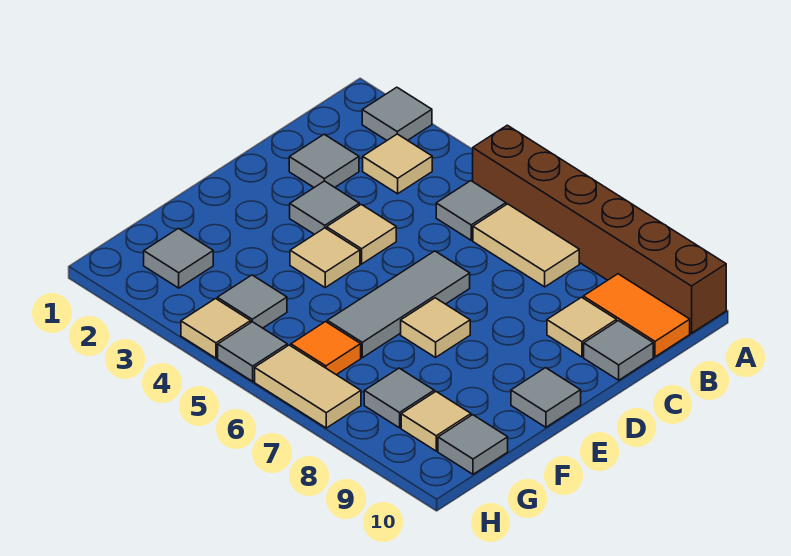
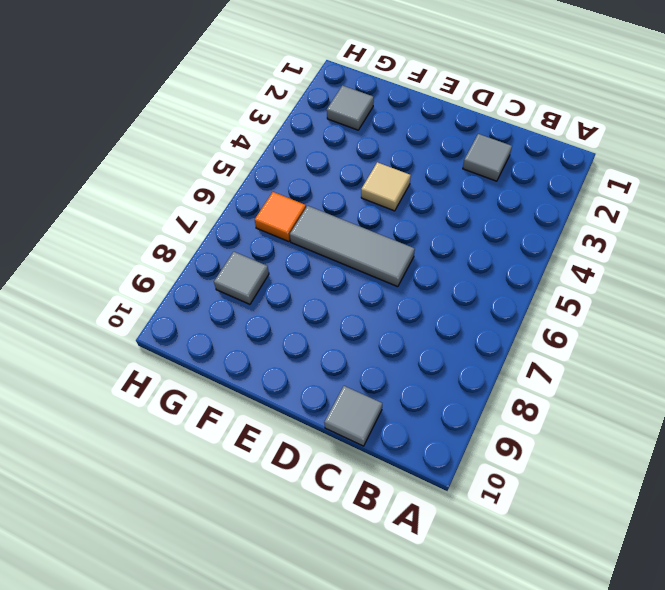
none -> grey tile A2 level 1
none -> brown brick A5:A10 level 1
none -> tan tile B3 level 1

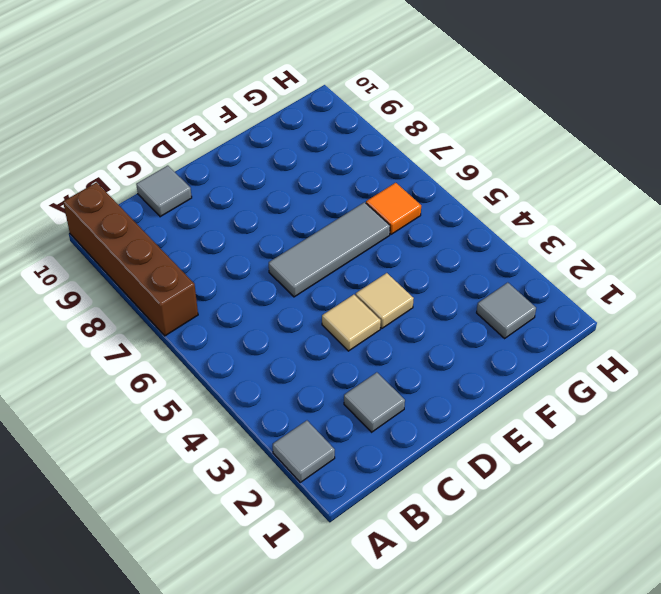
brown brick A7:A10 level 1 -> brown brick A5:A10 level 1
none -> tan tile B3 level 1
none -> grey tile B5 level 1
none -> tan tile B6:B7 level 1

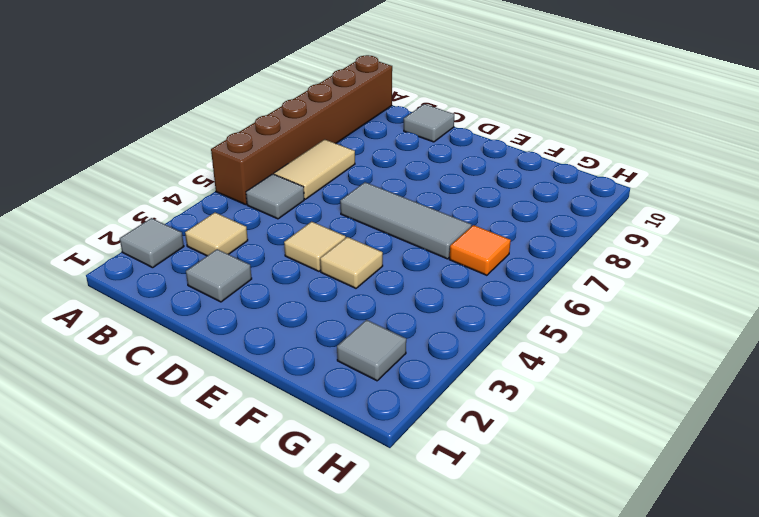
none -> orange tile B9:B10 level 1
none -> tan tile C9 level 1
none -> grey tile D3 level 1

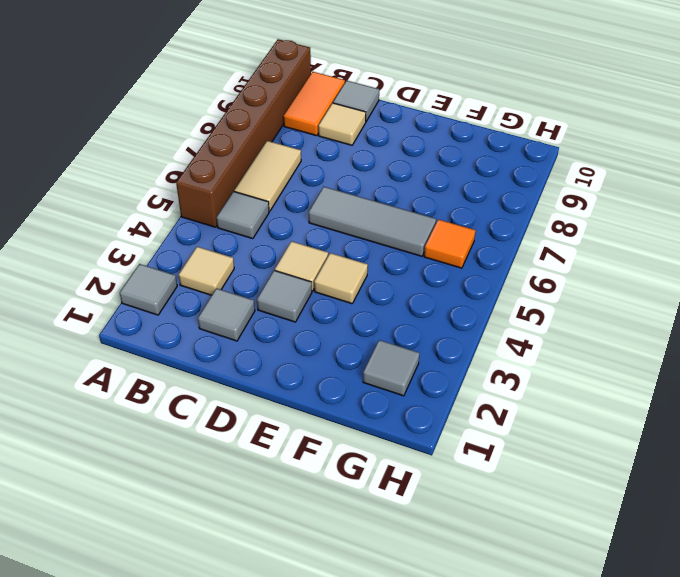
none -> tan tile E7 level 1
none -> grey tile E10 level 1
none -> grey tile G4 level 1

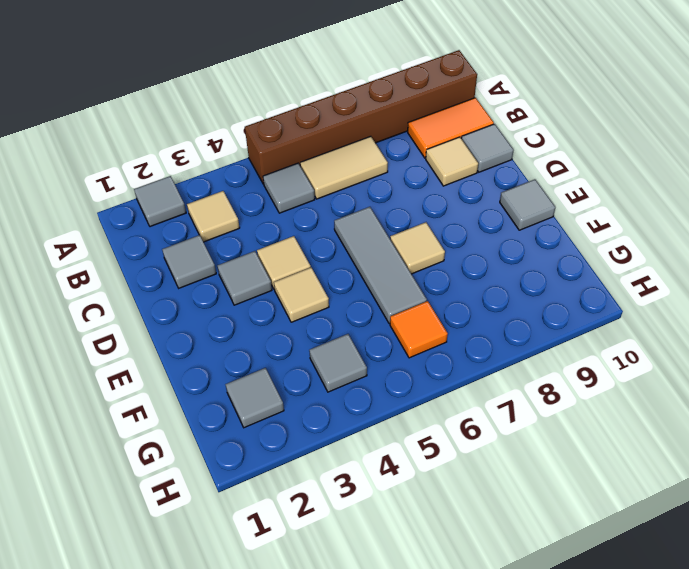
none -> grey tile G8 level 1
none -> tan tile G9 level 1
none -> grey tile G10 level 1

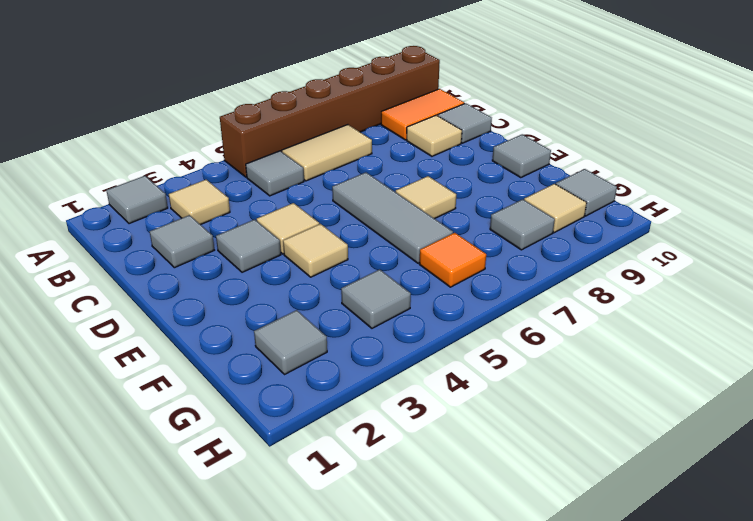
none -> tan tile H4 level 1
none -> grey tile H5 level 1
none -> tan tile H6:H7 level 1

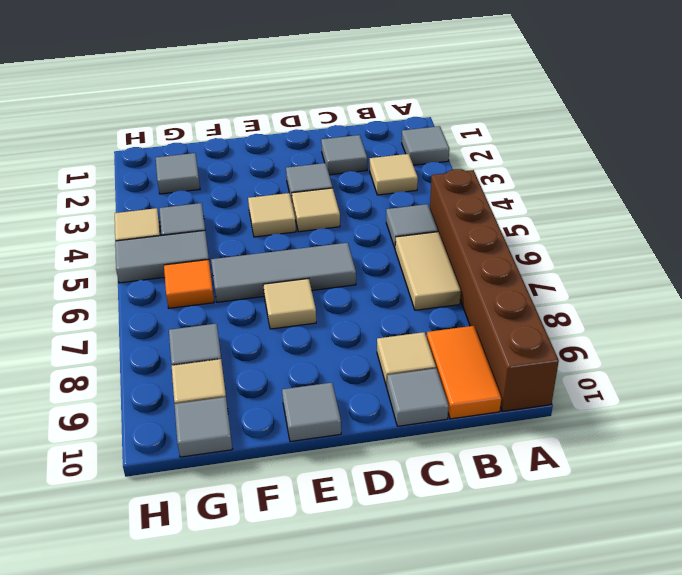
grey tile G5:H5 level 1 -> grey tile H5 level 1
none -> tan tile H6:H7 level 1

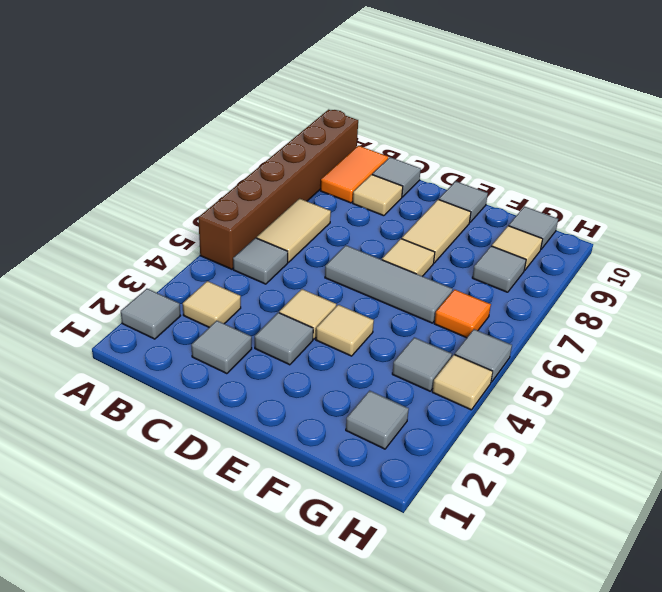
tan tile E8:E9 level 1 -> tan tile H6:H7 level 1

